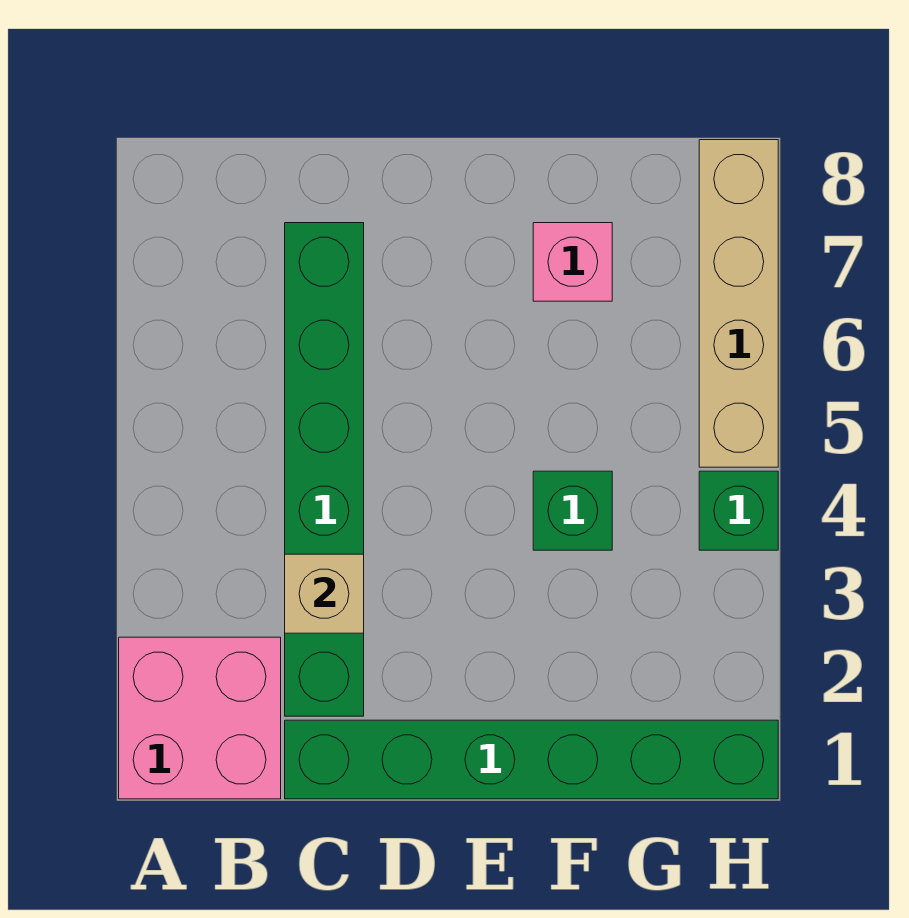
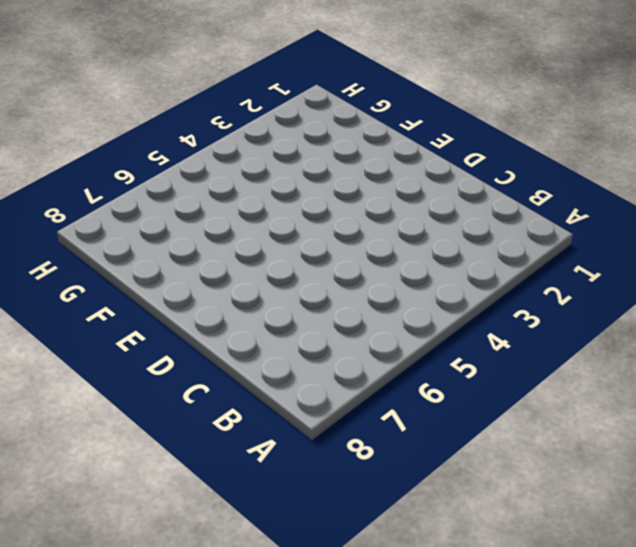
none -> pink brick A1:B2 level 1
none -> green brick C1:H1 level 1

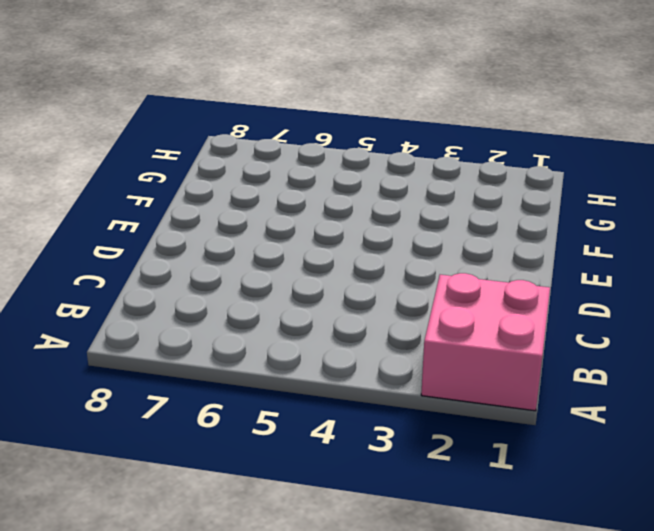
none -> green brick C1:H1 level 1
none -> green brick C2:C7 level 1

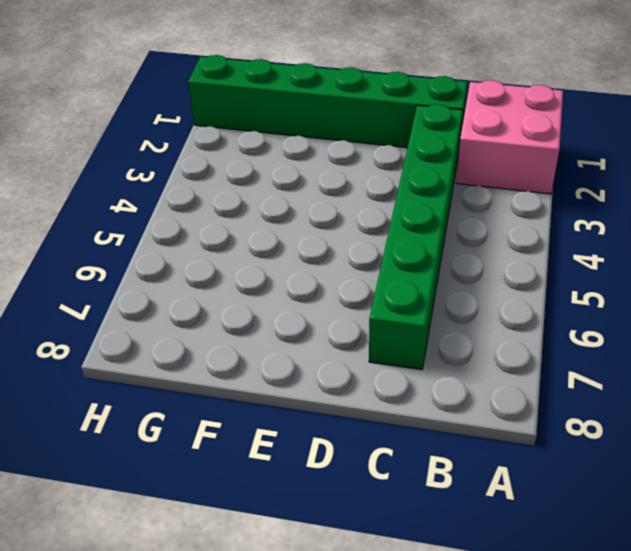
none -> green brick F4 level 1
none -> pink brick F7 level 1

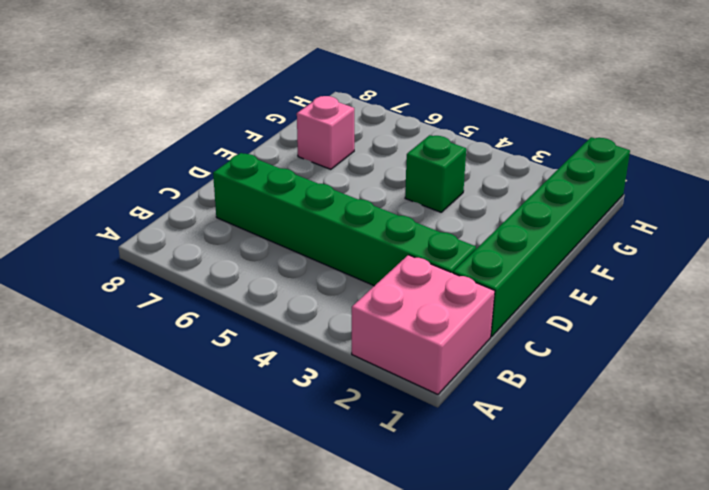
none -> green brick H4 level 1
none -> tan brick H5:H8 level 1

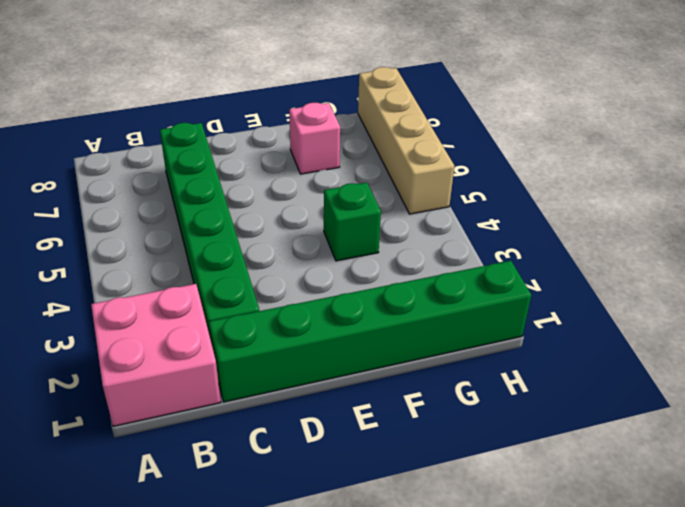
none -> green brick H4 level 1
none -> tan brick C3 level 2

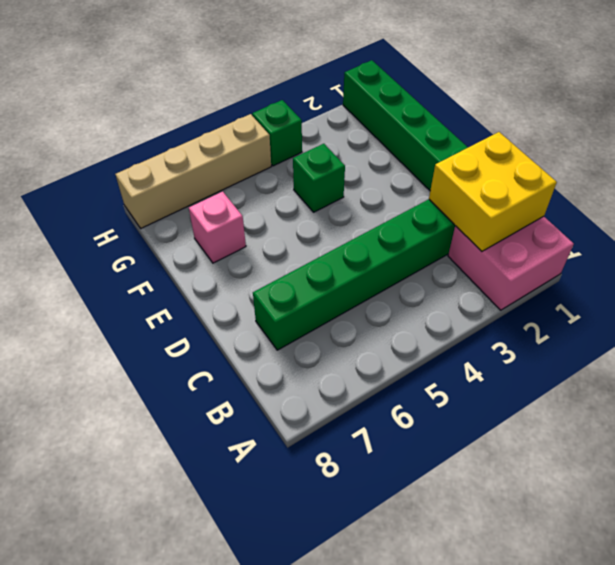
yellow brick B1:C2 level 2 -> none
none -> tan brick C3 level 2

